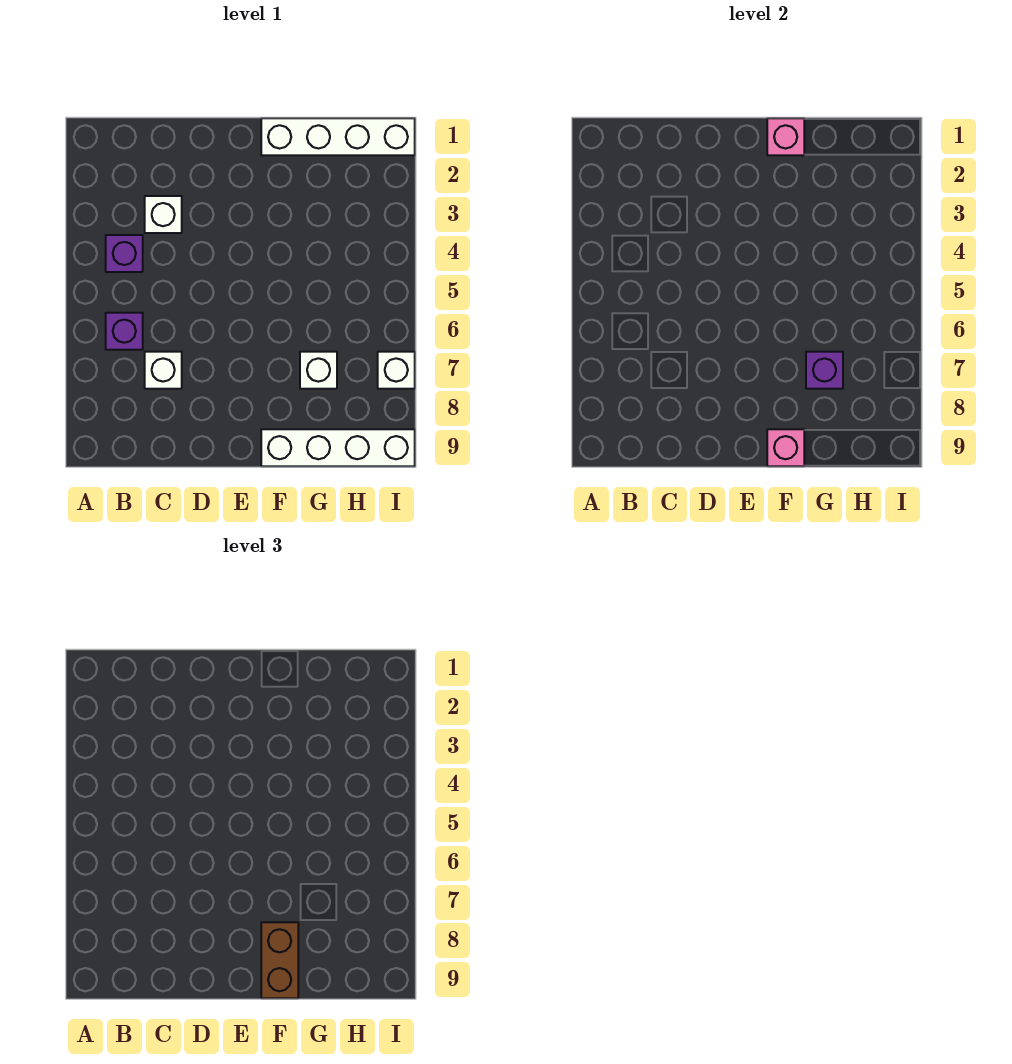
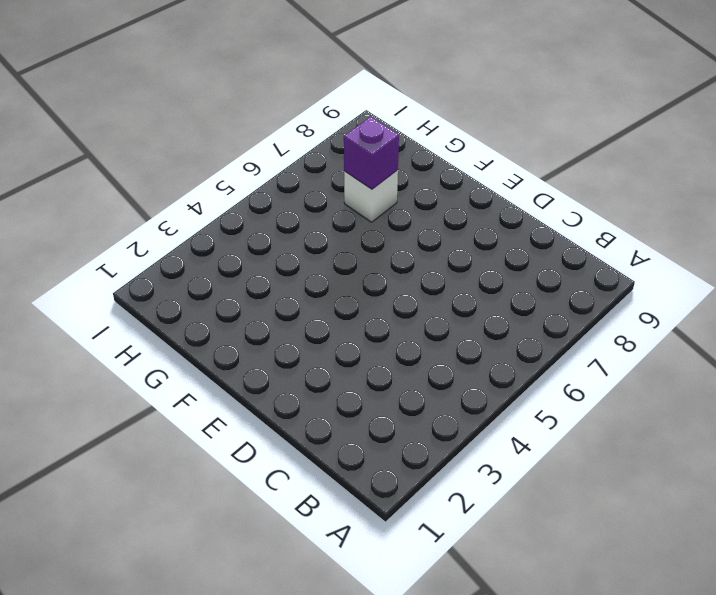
none -> purple brick B4 level 1
none -> purple brick B6 level 1
none -> white brick C3 level 1

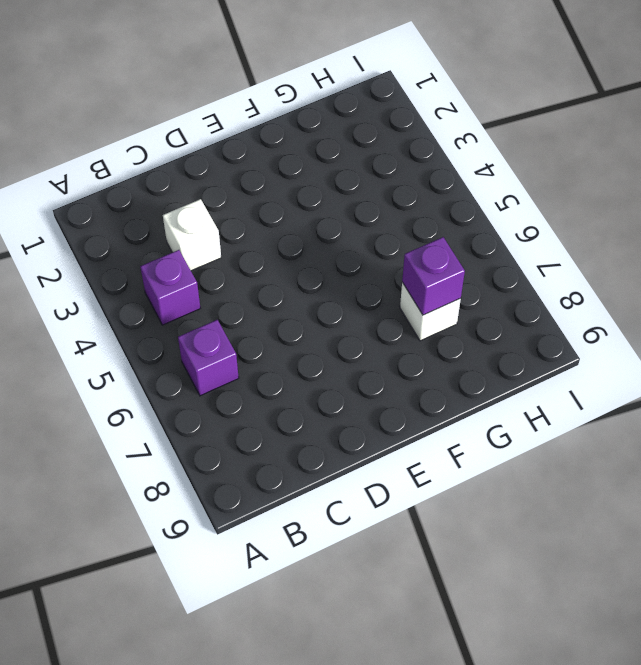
none -> white brick C7 level 1
none -> white brick F1:I1 level 1
none -> white brick F9:I9 level 1

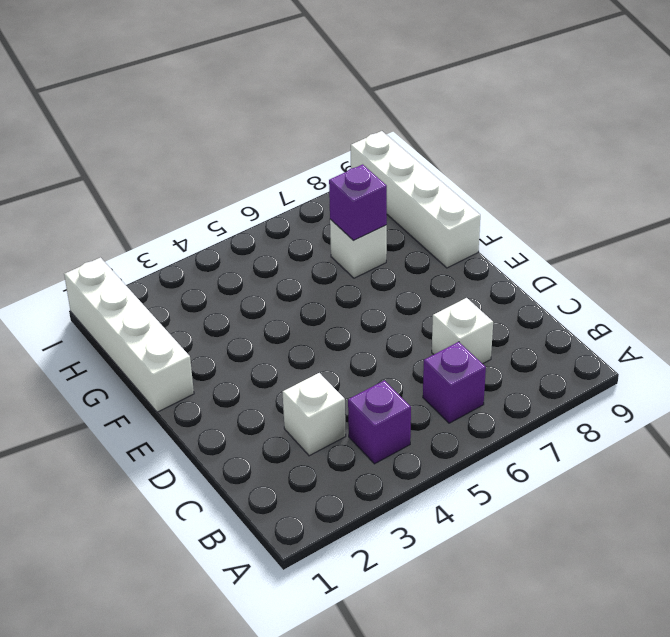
none -> white brick I7 level 1
none -> pink brick F1 level 2
none -> pink brick F9 level 2

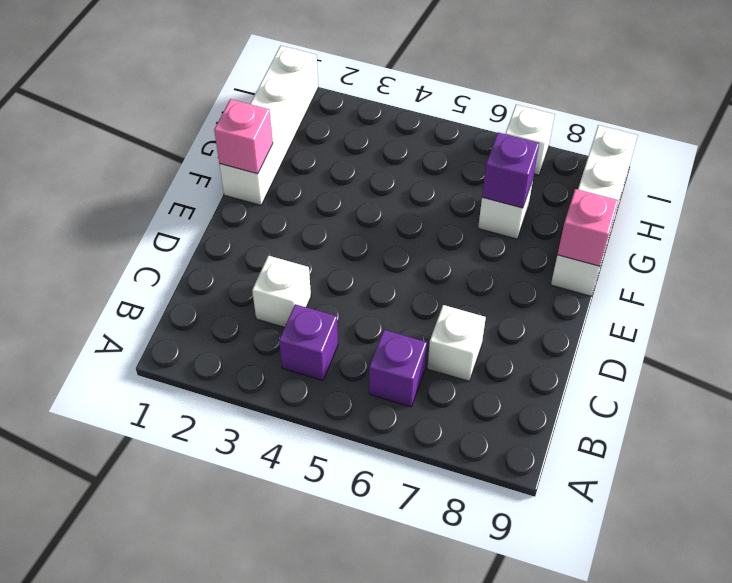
none -> brown brick F8:F9 level 3

